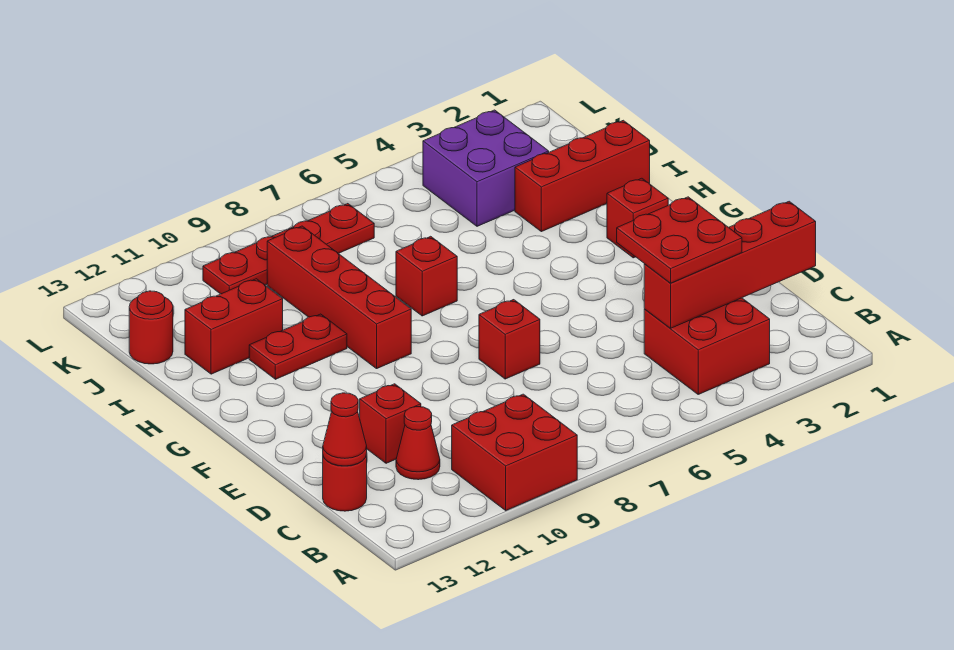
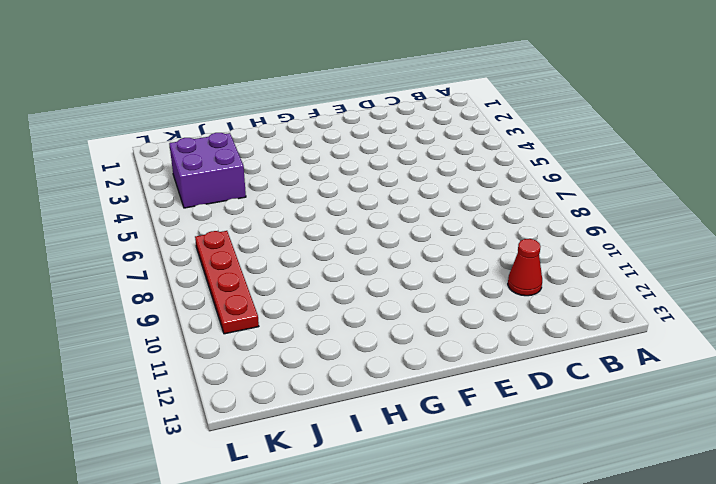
none -> red brick A9:B10 level 1
none -> red brick B3:C4 level 1
none -> red round brick C13 level 1

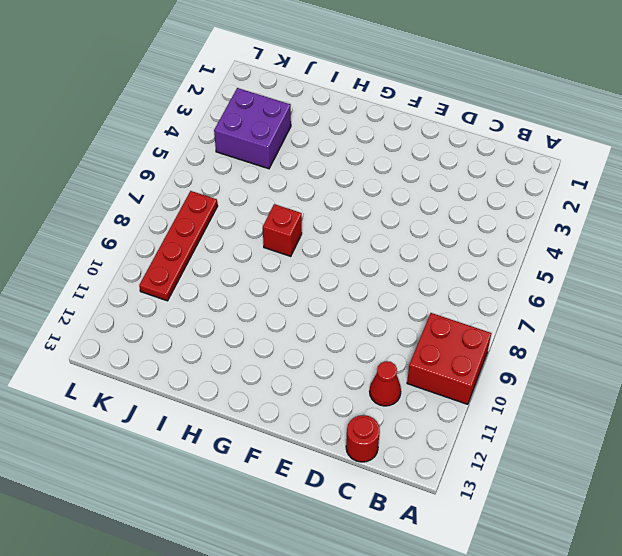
none -> red brick B3:C4 level 1
none -> red brick D11 level 1
none -> red brick E7 level 1

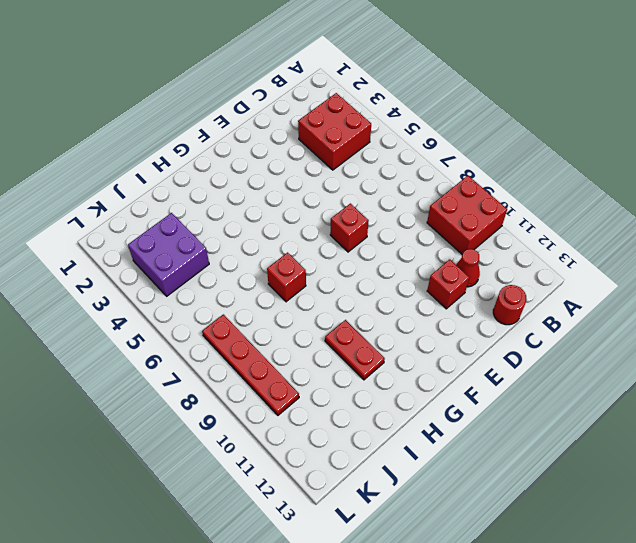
none -> red brick G2 level 1
none -> red brick G9:J9 level 1
none -> red brick I1:I3 level 1

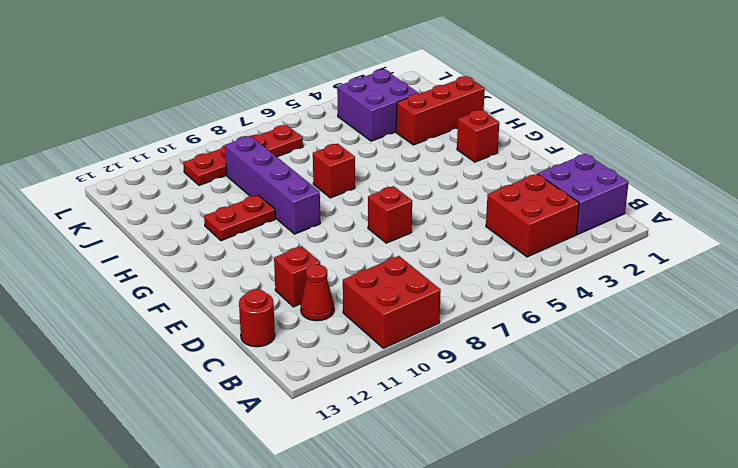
purple brick B1:C2 level 1 -> none
purple brick G9:J9 level 1 -> red brick G9:J9 level 1
none -> red brick I11:I12 level 1
none -> red round brick J13 level 1
none -> red brick C1:C4 level 2

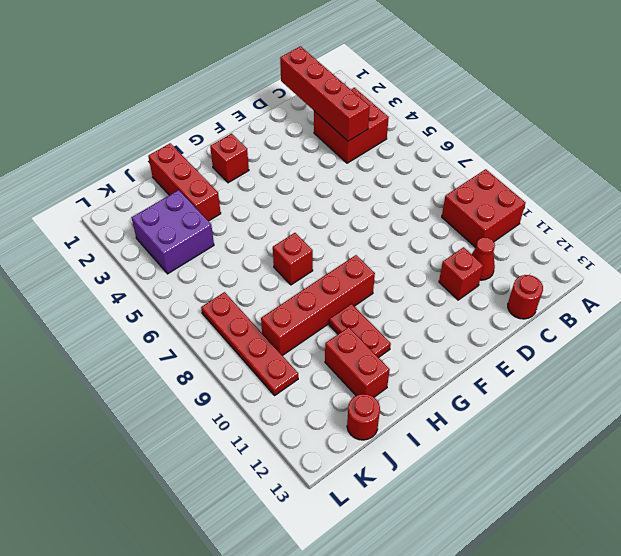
none -> red brick E7 level 1
none -> red cone C13 level 2
none -> red plate C3:D4 level 3

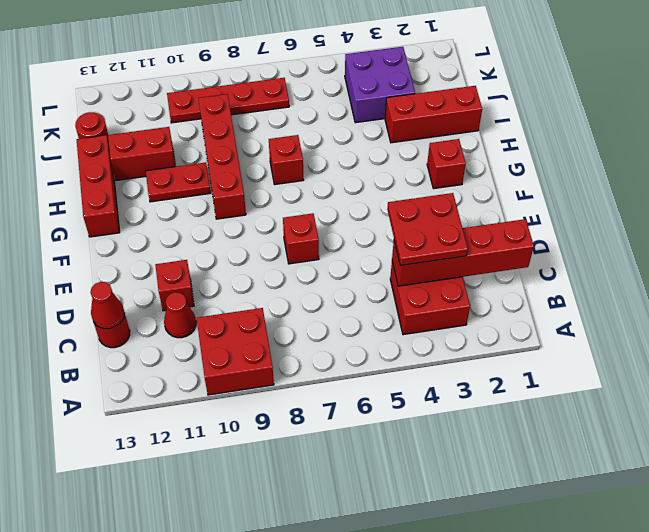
red brick G13:I13 level 1 -> none

